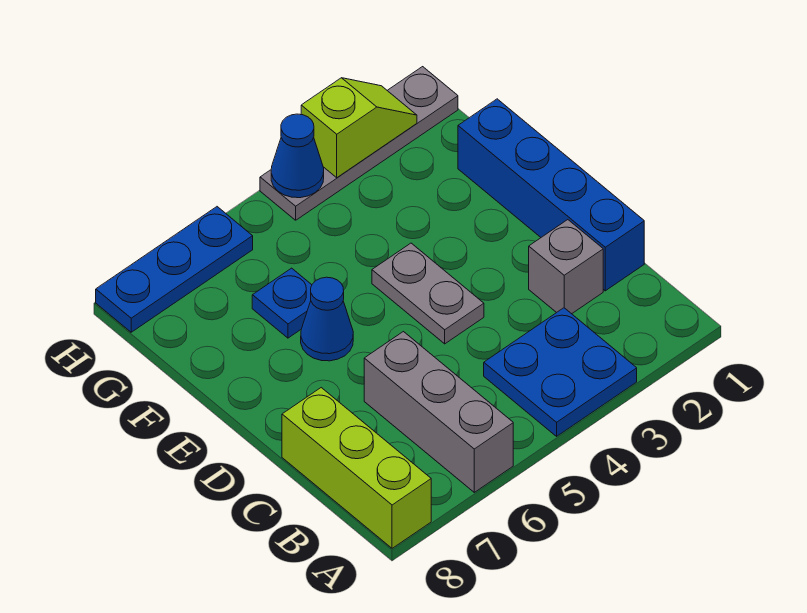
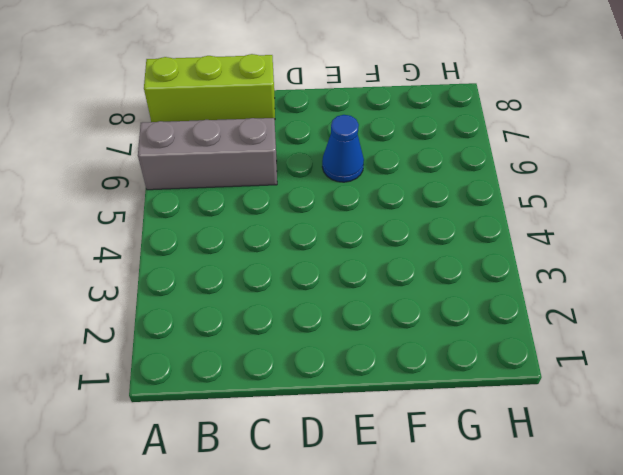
none -> blue plate A3:B4 level 1
none -> blue brick C1:F1 level 1
none -> grey brick C2 level 1

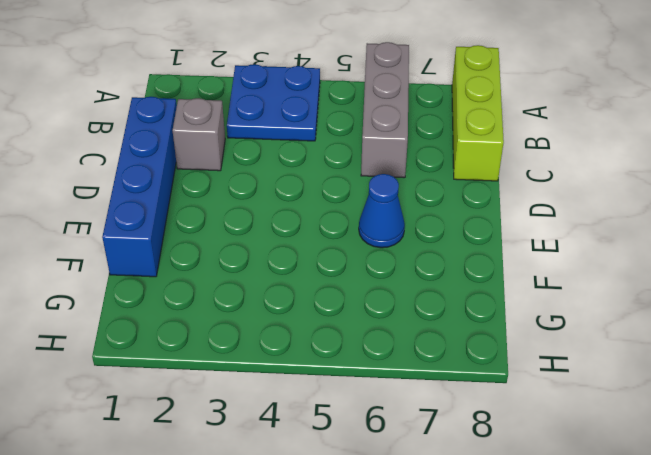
none -> grey plate D4:E4 level 1
none -> blue plate F6 level 1
none -> grey plate H1:H4 level 1

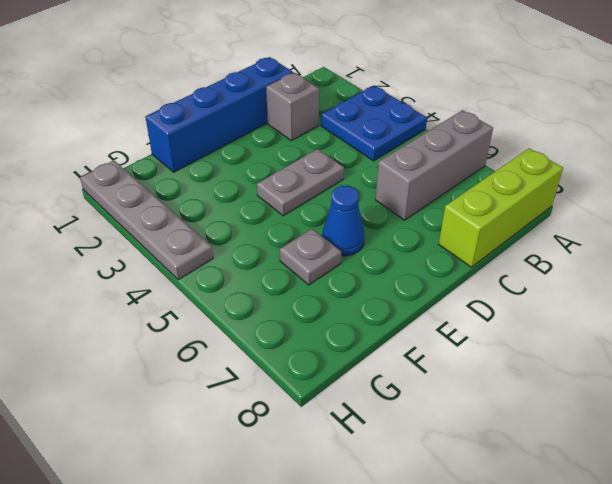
grey plate F6 level 1 -> blue plate F6 level 1
none -> blue plate H6:H8 level 1
none -> lime slope H2:H3 level 2 top 3
none -> blue cone H4 level 2

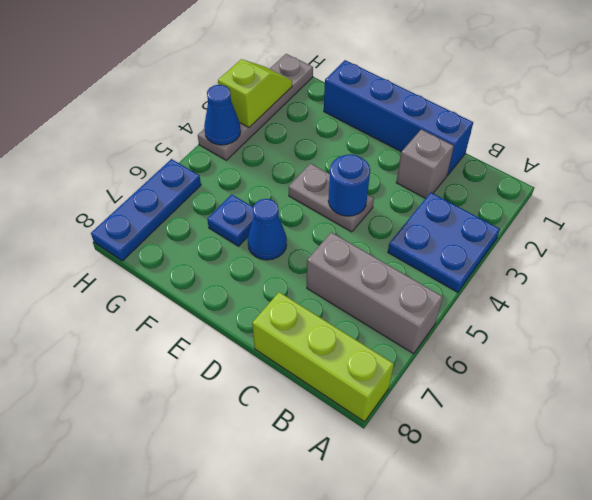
blue round brick D4 level 2 -> none

